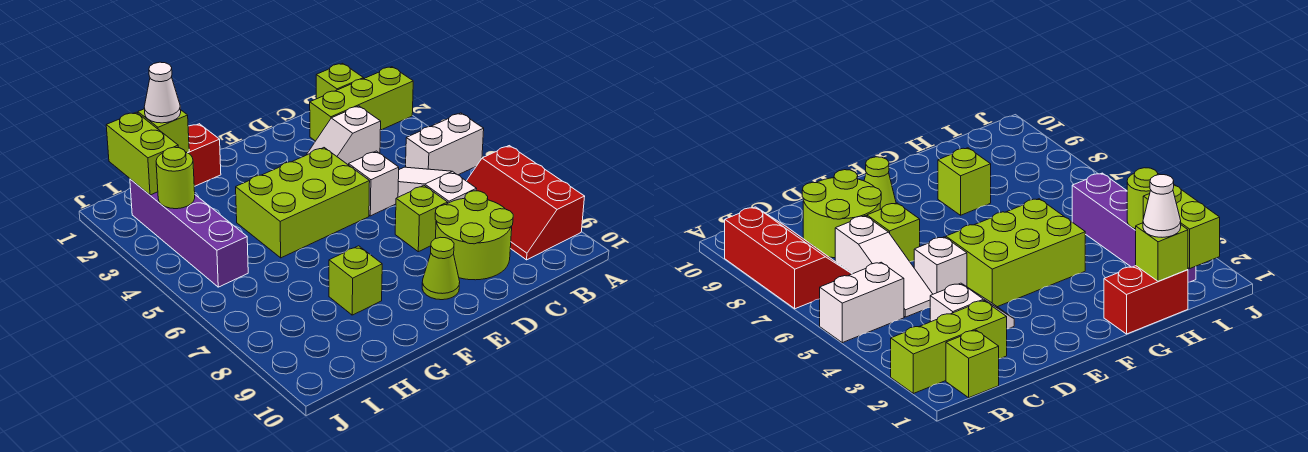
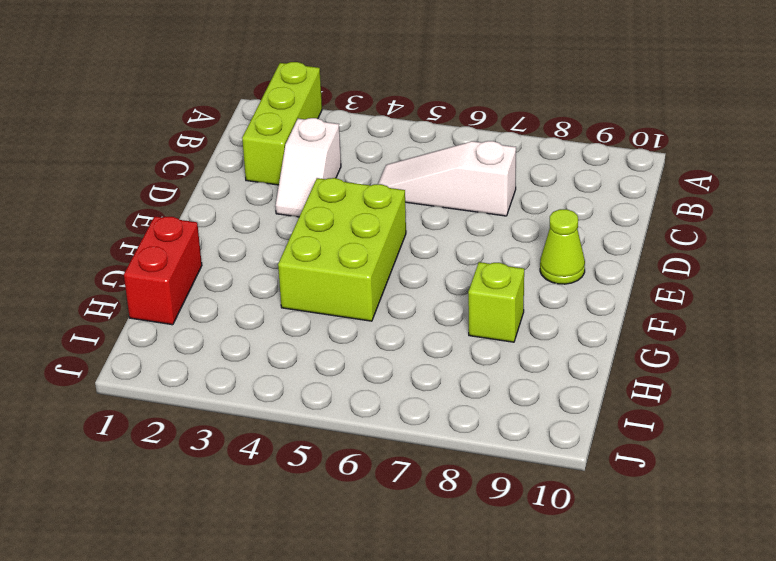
none -> white brick A5:B5 level 1
none -> red slope A7:B9 level 1 top A
none -> lime brick B1 level 1

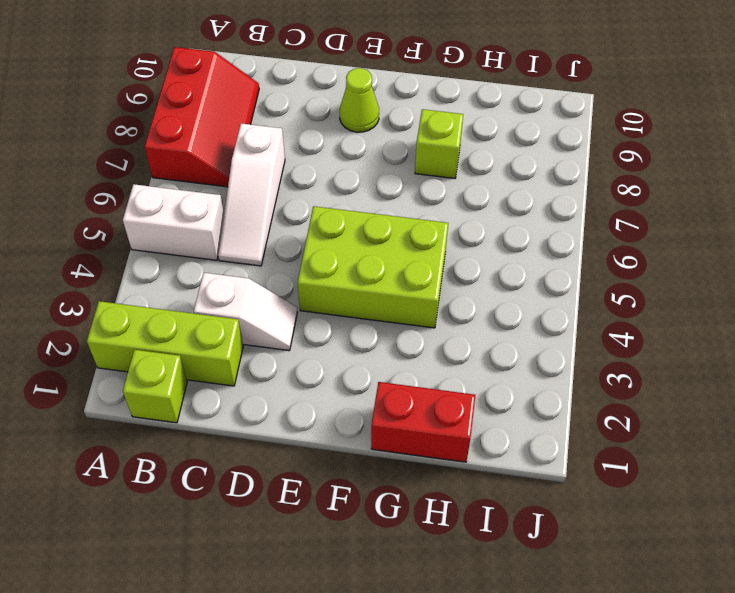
none -> lime round brick C8:D9 level 1
none -> white brick D5 level 1
none -> lime brick D7 level 1

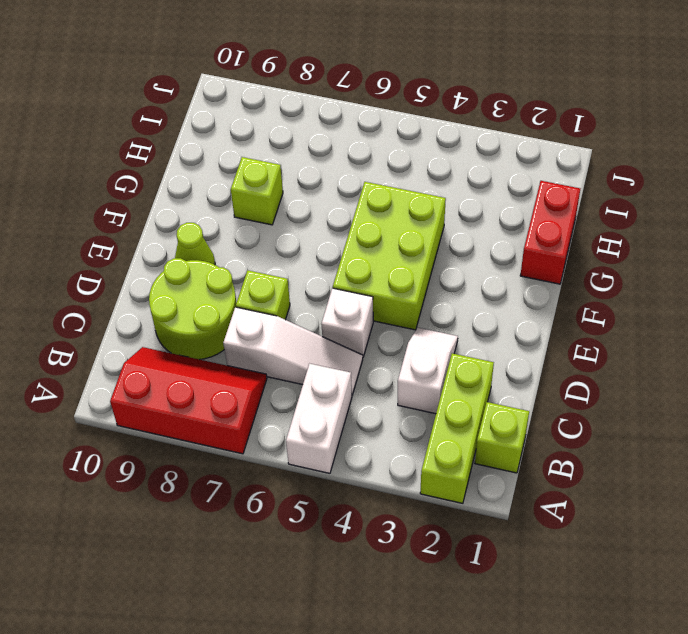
none -> purple brick I2:I5 level 1
none -> lime brick H1 level 2
none -> lime brick I1:I2 level 2

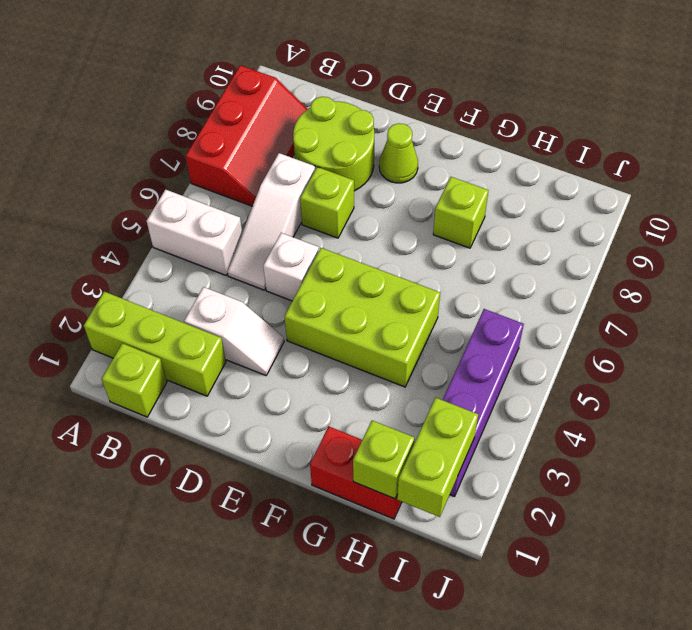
none -> lime round brick I3 level 2
none -> white cone H1 level 3

